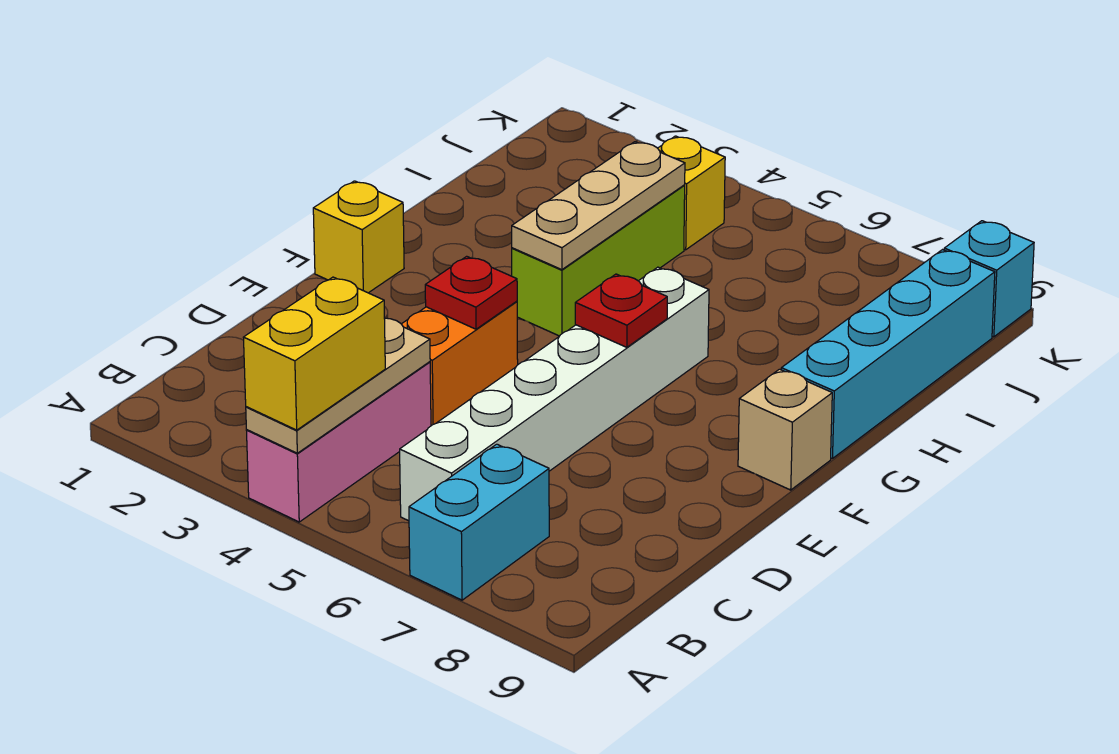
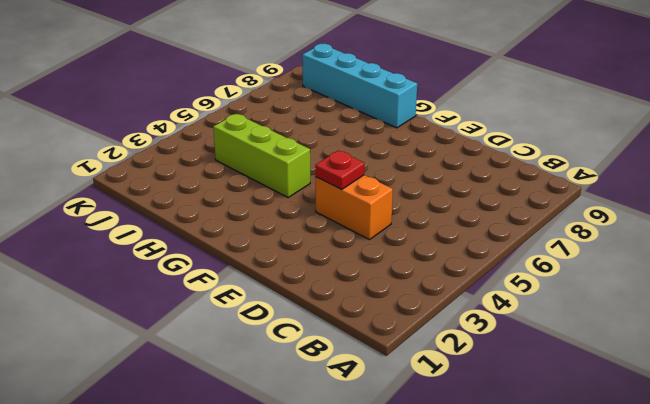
none -> pink brick A4:C4 level 1
none -> cyan brick A7:B7 level 1
none -> white brick B6:G6 level 1

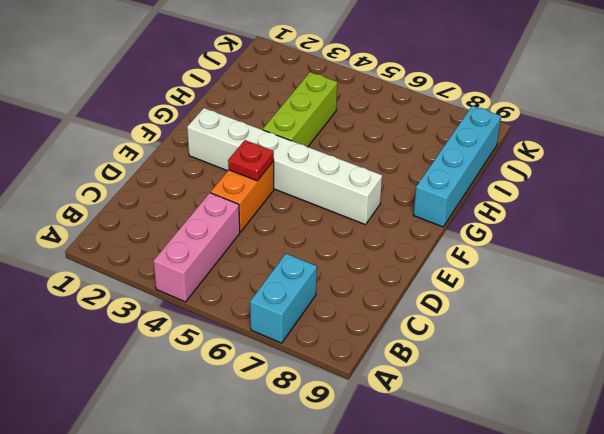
white brick F2:F7 level 1 -> white brick B6:G6 level 1
none -> yellow brick F1 level 1
none -> tan brick F9 level 1
none -> yellow brick J4 level 1

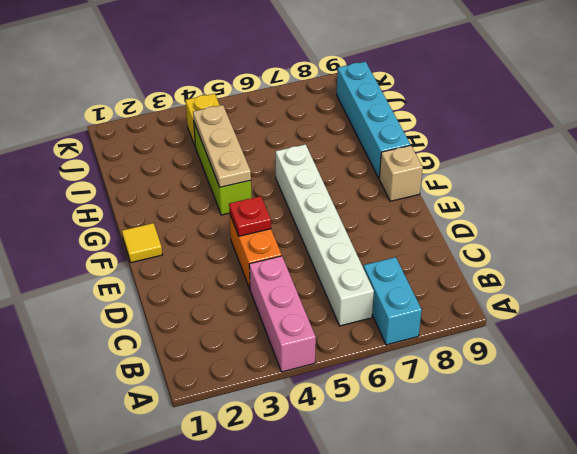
yellow tile F1 level 1 -> yellow brick F1 level 1
none -> cyan brick K9 level 1
none -> tan plate A4:C4 level 2
none -> red plate F6 level 2

